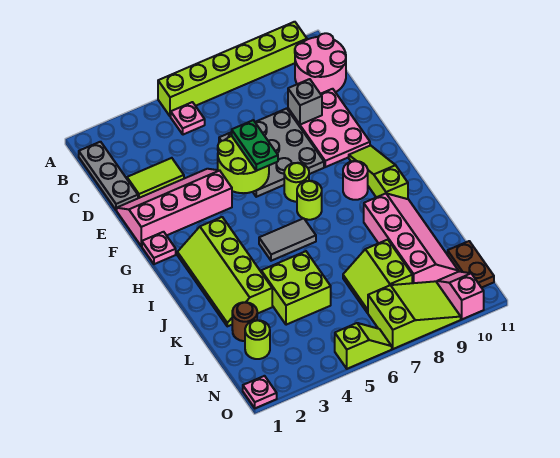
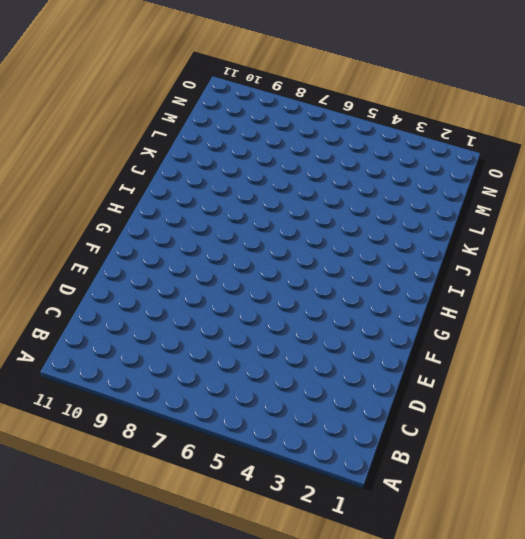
none -> lime brick A5:A10 level 1
none -> grey plate B1:D1 level 1
none -> pink plate B5 level 1

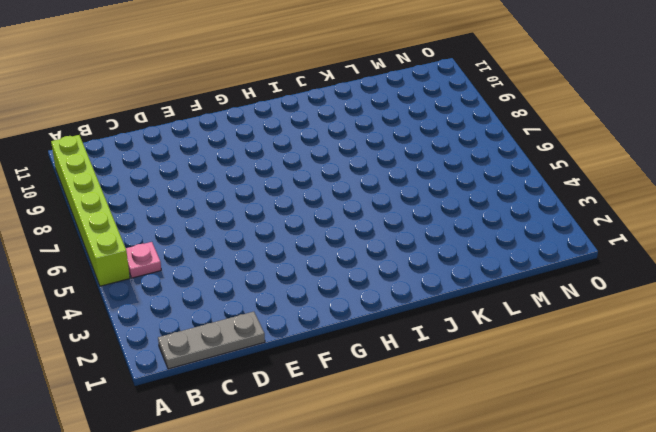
none -> pink round brick B10:C11 level 1
none -> lime tile D2:D3 level 1
none -> grey plate D6:F8 level 1

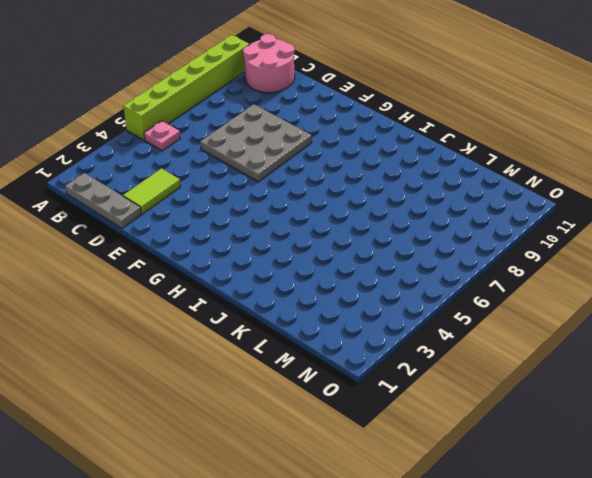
none -> pink plate D9:F10 level 1
none -> pink slope E1:F4 level 1 top F
none -> pink plate G1 level 1

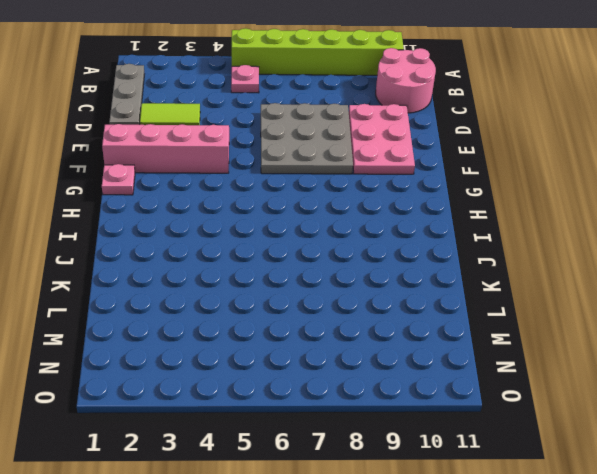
none -> lime round brick G7 level 1
none -> lime slope G10:I10 level 1 top I
none -> lime slope H2:K3 level 1 top 3

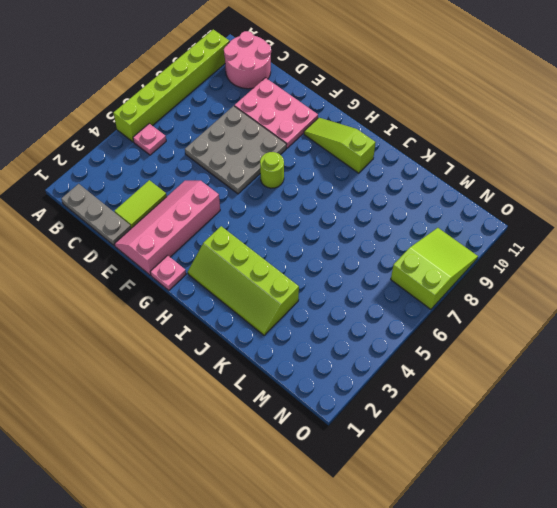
none -> lime round brick H7 level 1
none -> pink round brick H9 level 1
none -> grey tile I5:I6 level 1

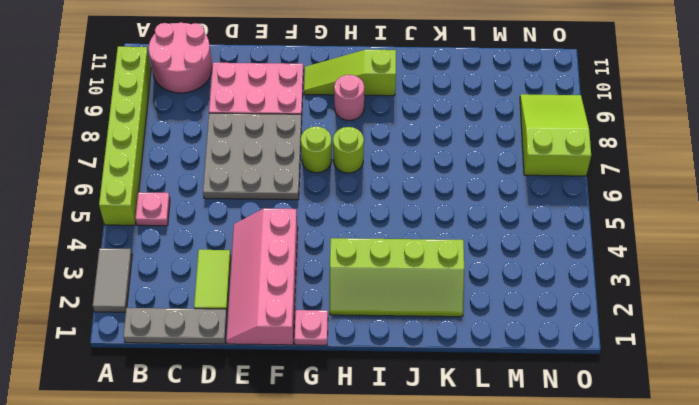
grey tile A2:A3 level 1 -> grey tile I5:I6 level 1
none -> pink slope J9:M10 level 1 top 9
none -> lime brick K4:L5 level 1
none -> brown round brick L2 level 1

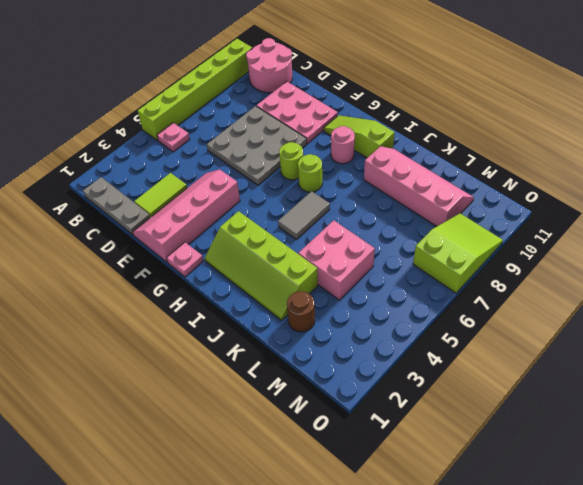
pink brick K4:L5 level 1 -> lime brick K4:L5 level 1
none -> lime slope L7:M8 level 1 top 8
none -> lime round brick M2 level 1
none -> brown plate M11:N11 level 1

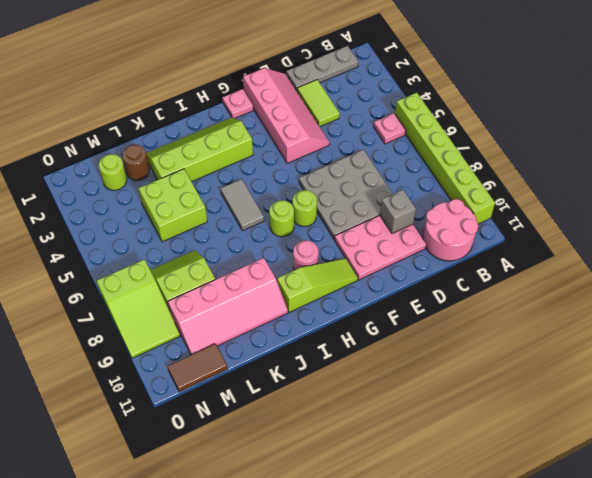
brown tile M11:N11 level 1 -> brown plate M11:N11 level 1
none -> pink slope N10:O10 level 1 top O
none -> pink plate O1 level 1
none -> lime slope O5:O6 level 1 top 5

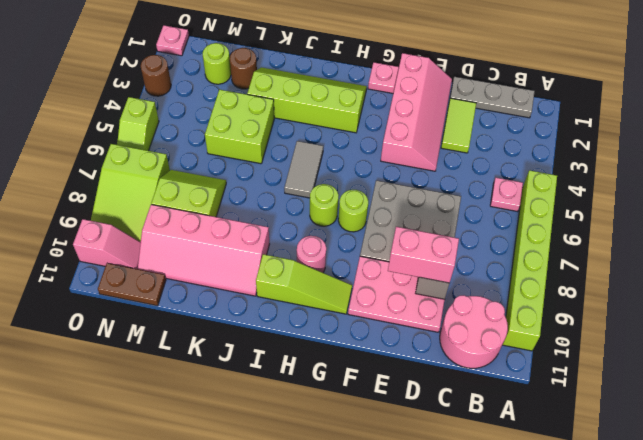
pink brick D9:E9 level 3 -> none
brown round brick O3 level 1 -> none
none -> lime round brick E5:F6 level 2
none -> green plate E6:F6 level 3

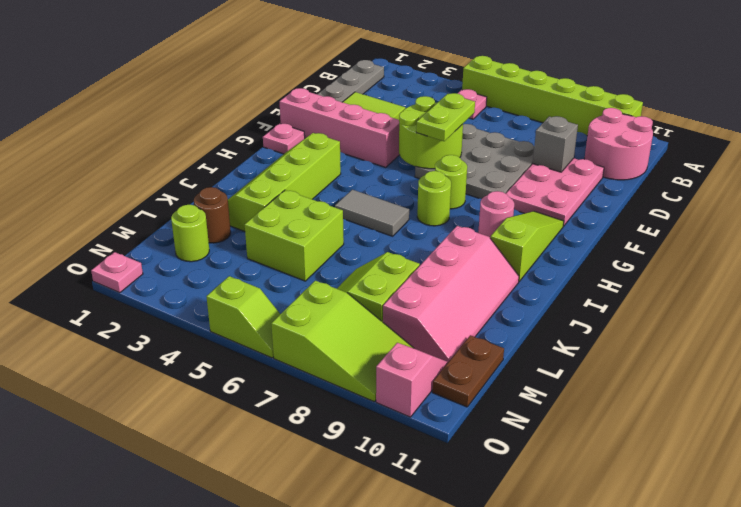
lime plate E6:F6 level 3 -> green plate E6:F6 level 3

